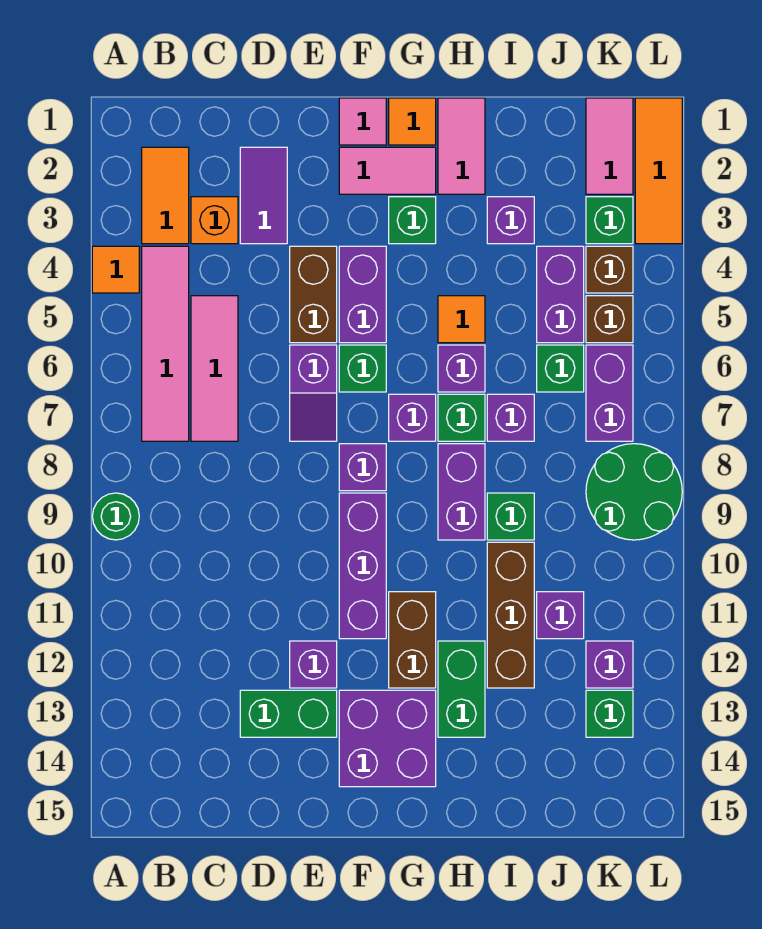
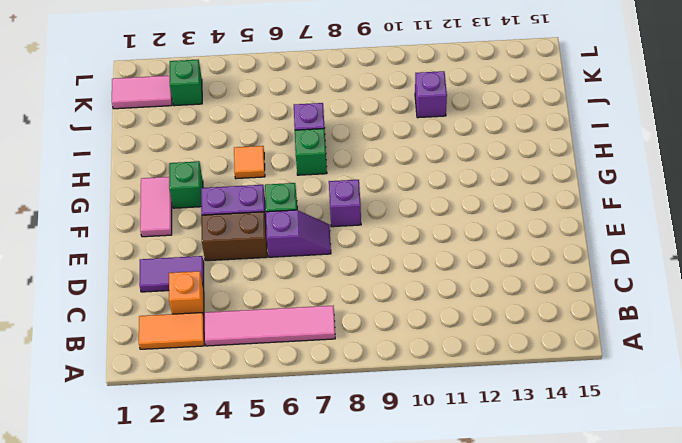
none -> orange tile A4 level 1
none -> green round brick A9 level 1
none -> pink tile C5:C7 level 1
none -> green brick D13:E13 level 1

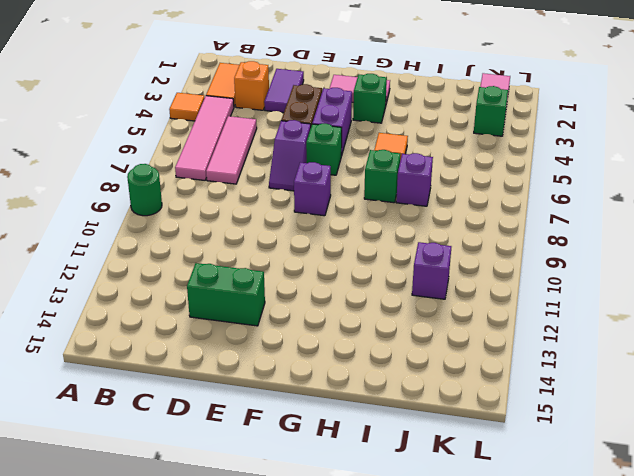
none -> purple brick E12 level 1
none -> pink tile F1 level 1
none -> purple brick F9:F11 level 1
none -> purple brick F13:G14 level 1

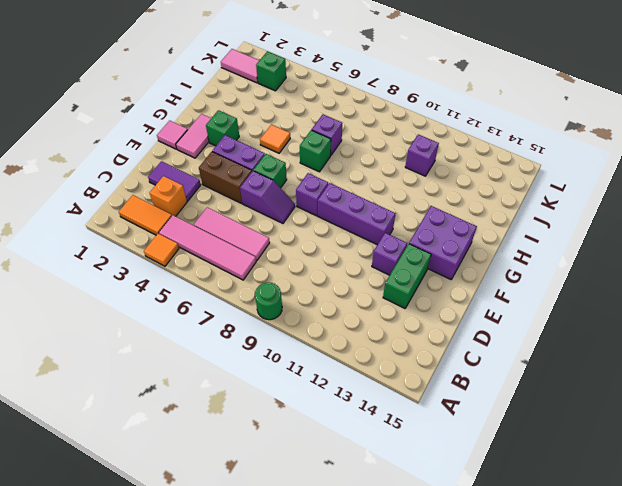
none -> orange tile G1 level 1
none -> purple brick G7 level 1
none -> brown brick G11:G12 level 1
none -> pink tile H1:H2 level 1

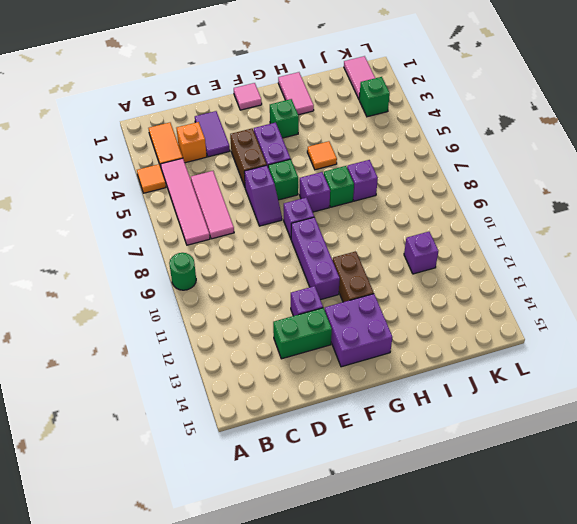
none -> pink tile F2:G2 level 1
none -> orange tile G1 level 1
none -> purple brick H6 level 1
none -> purple brick H8:H9 level 1

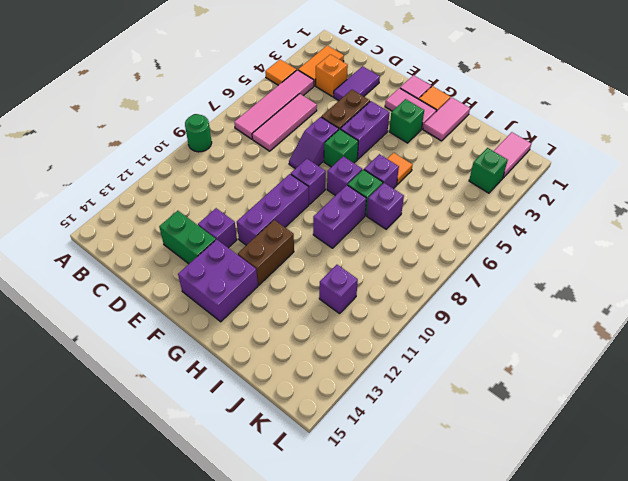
none -> green brick H12:H13 level 1
none -> purple brick I3 level 1
none -> green brick I9 level 1
none -> brown brick I10:I12 level 1

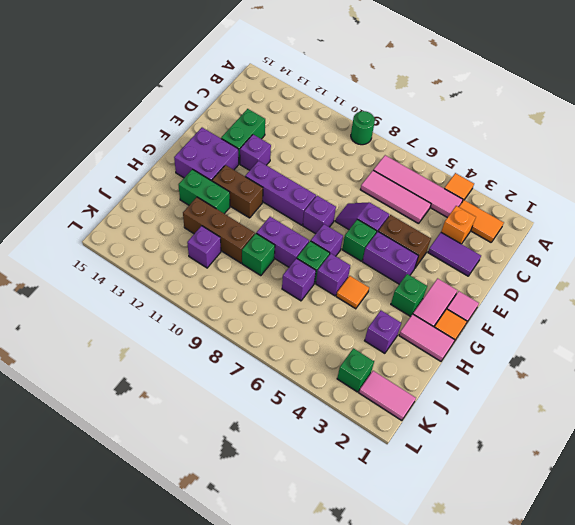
none -> purple brick J4:J5 level 1
none -> green brick J6 level 1
none -> brown brick K4 level 1
none -> brown brick K5 level 1

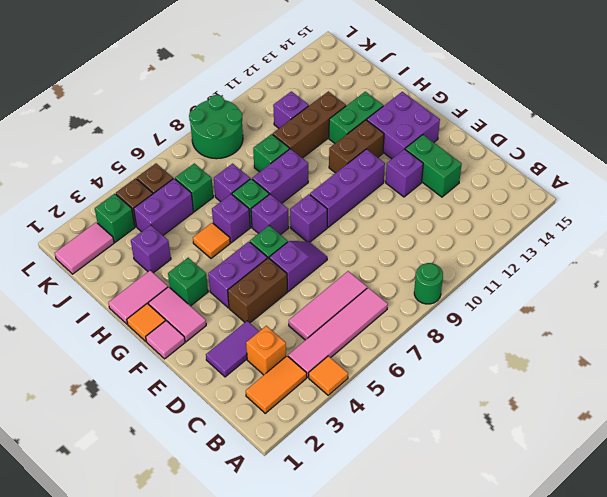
none -> purple brick K6:K7 level 1
none -> purple brick K12 level 1
none -> green brick K13 level 1
none -> orange tile L1:L3 level 1

